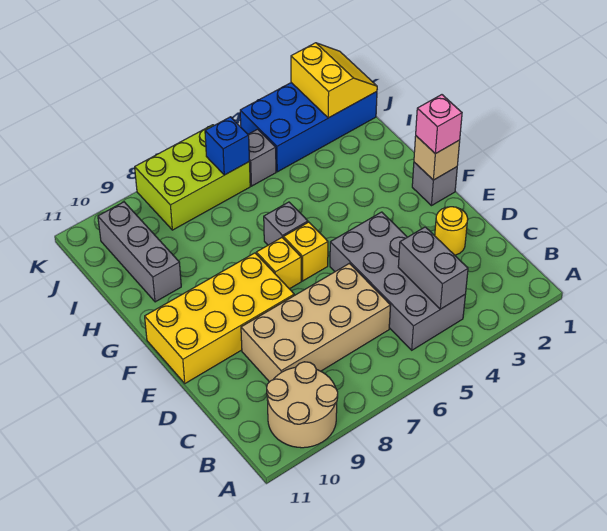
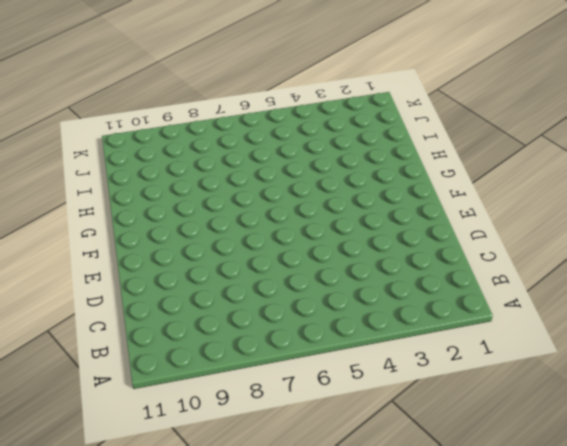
none -> tan round brick A9:B10 level 1
none -> grey brick B4:E5 level 1
none -> tan brick C6:D9 level 1

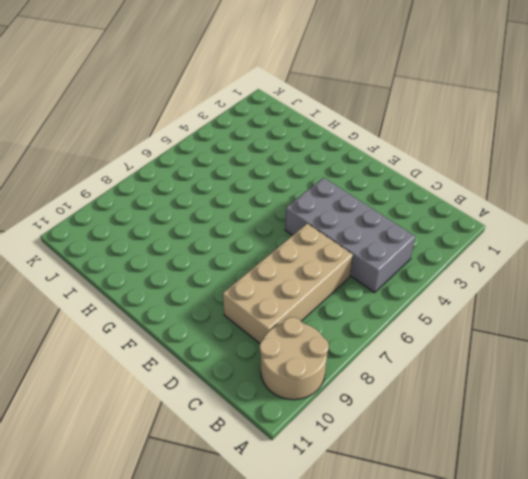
none -> yellow round brick D2 level 1
none -> yellow brick E8:F11 level 1
none -> grey brick F1 level 1

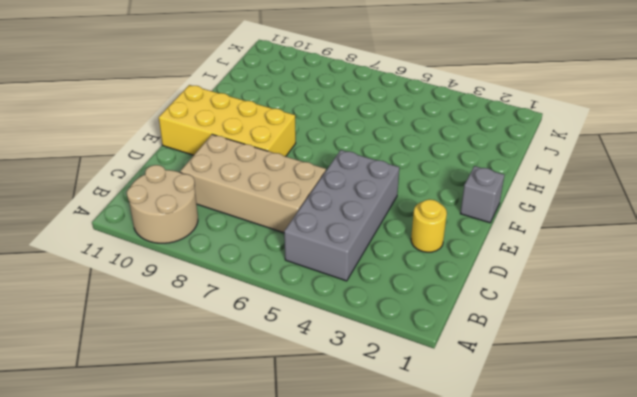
none -> yellow brick F6 level 1
none -> yellow brick F7 level 1
none -> grey brick G6 level 1

